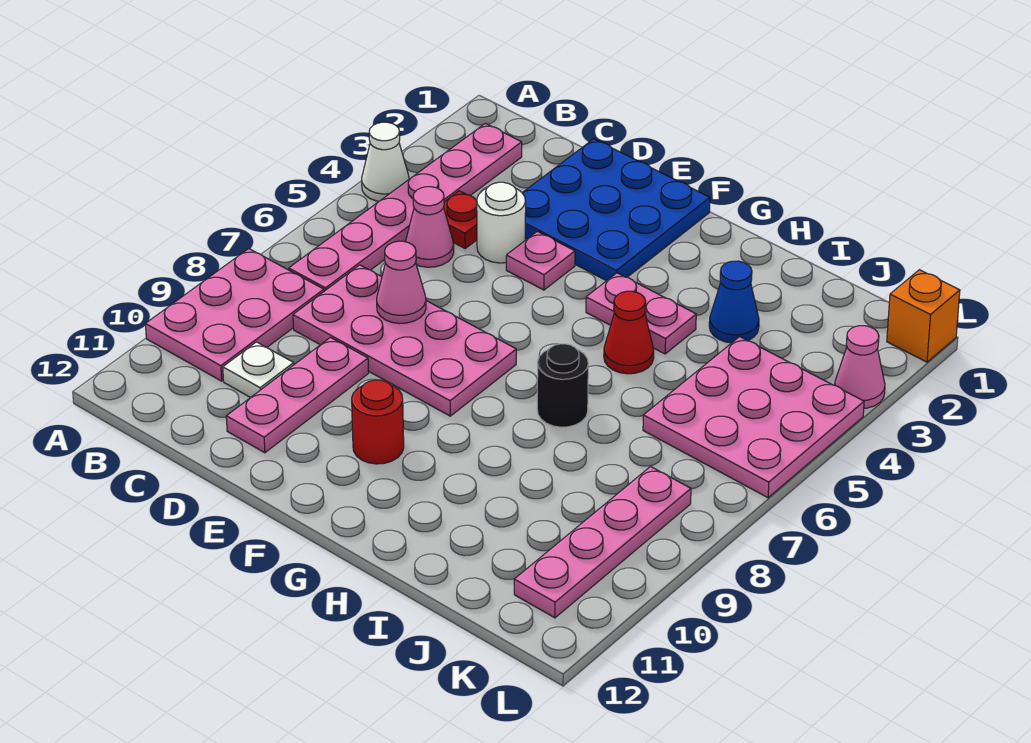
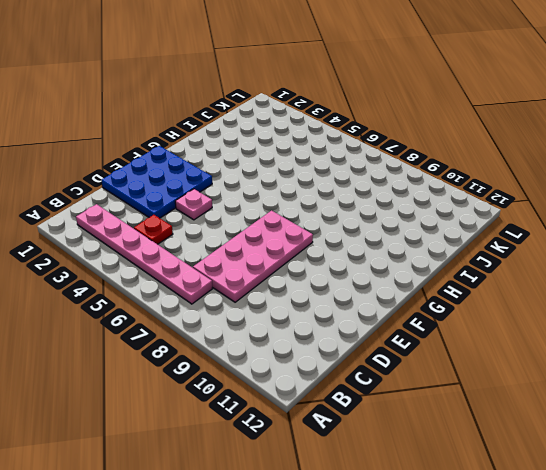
none -> white cone A4 level 1
none -> pink plate A8:B10 level 1
none -> pink cone C5 level 1

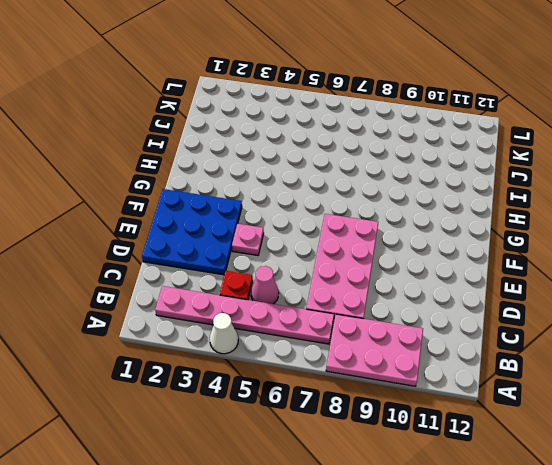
none -> white plate C10 level 1
none -> white round brick D4 level 1
none -> pink plate D9:D11 level 1

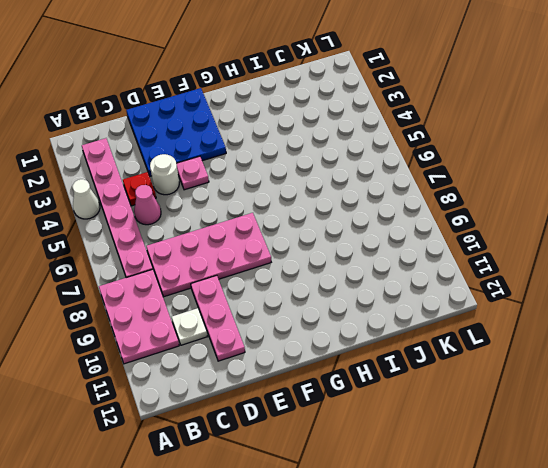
none -> red round brick F10 level 1
none -> pink plate G4:H4 level 1
none -> red cone H5 level 1

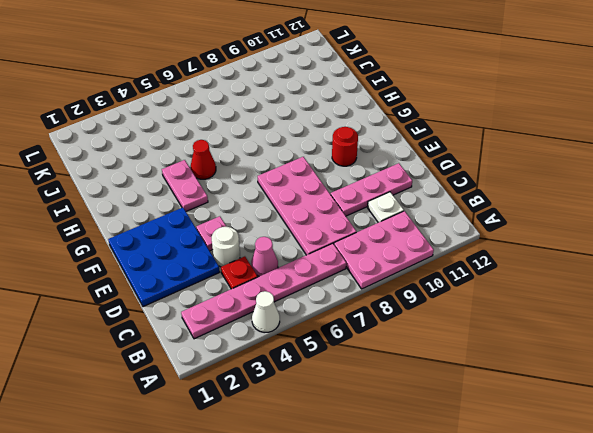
none -> black round brick H7 level 1
none -> blue cone I3 level 1
none -> pink plate J4:L6 level 1

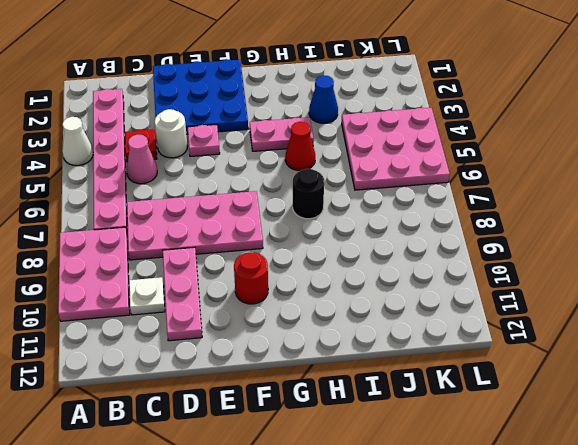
none -> pink plate K8:K11 level 1
none -> orange brick L1 level 1
none -> pink cone L3 level 1

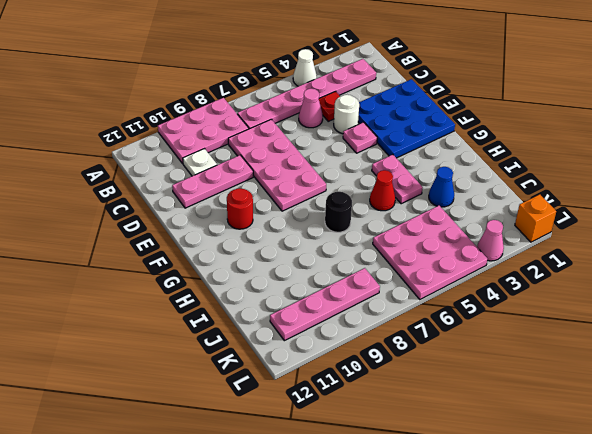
none -> pink cone D7 level 2

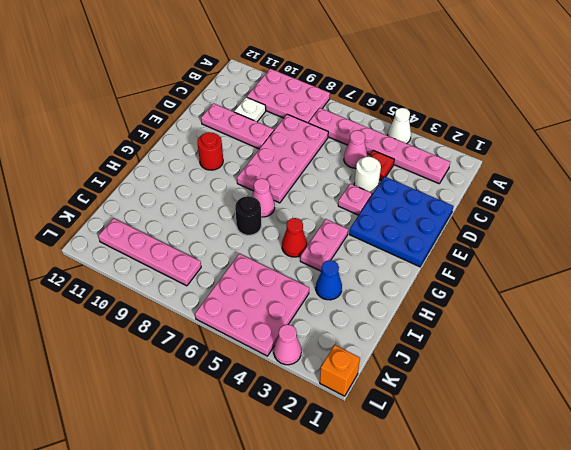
pink cone G7 level 1 -> pink cone D7 level 2

